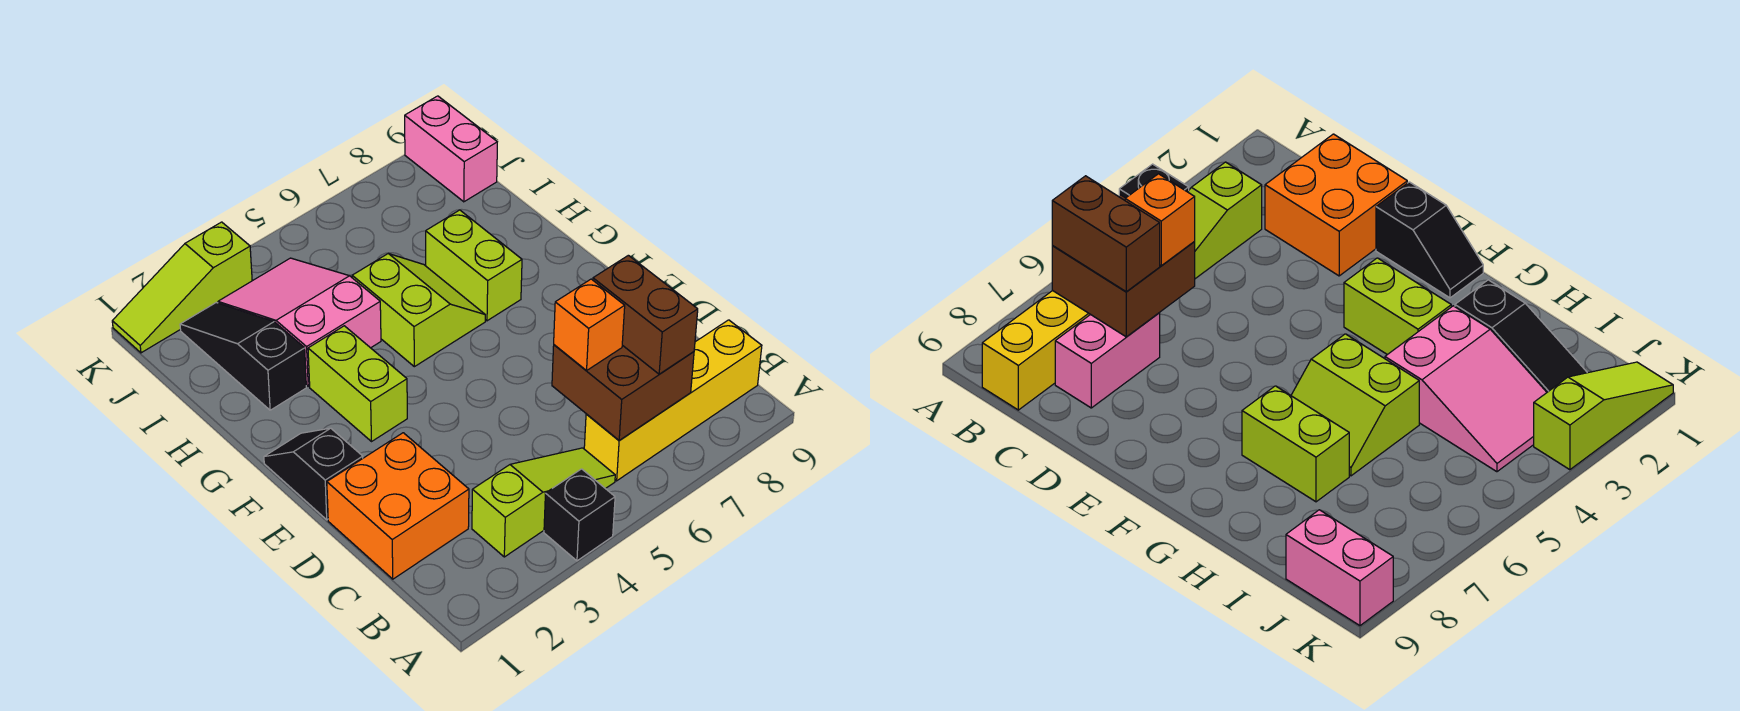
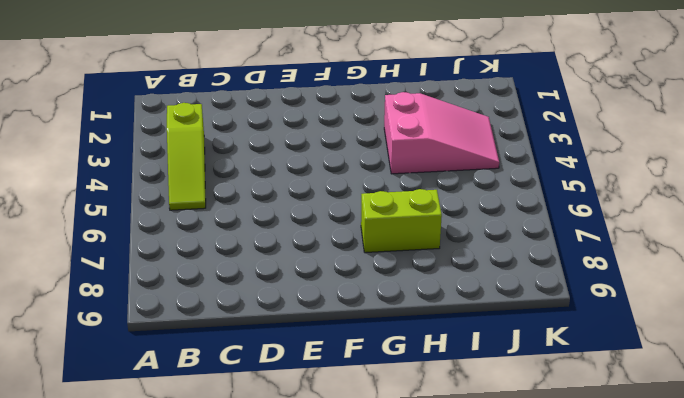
none -> black brick A4 level 1
none -> yellow brick B6:B9 level 1
none -> orange brick C1:D2 level 1

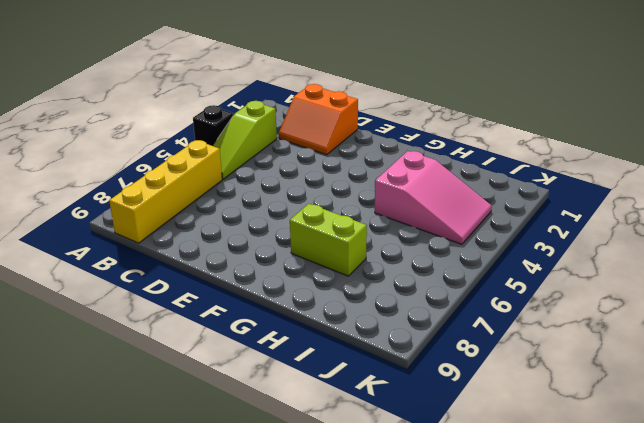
orange slope C1:D2 level 1 top 1 -> orange brick C1:D2 level 1
none -> pink brick C7:C8 level 1
none -> black slope E1:F1 level 1 top E
none -> lime brick F3:G3 level 1

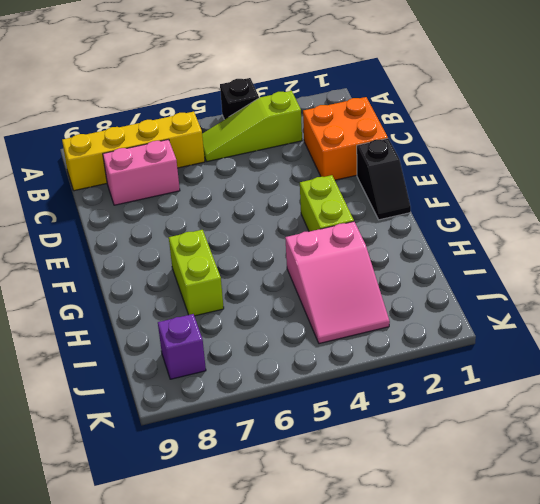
purple brick J8 level 1 -> none
none -> lime slope G5:H6 level 1 top 5
none -> black slope H2:J2 level 1 top H
none -> pink brick J9:K9 level 1

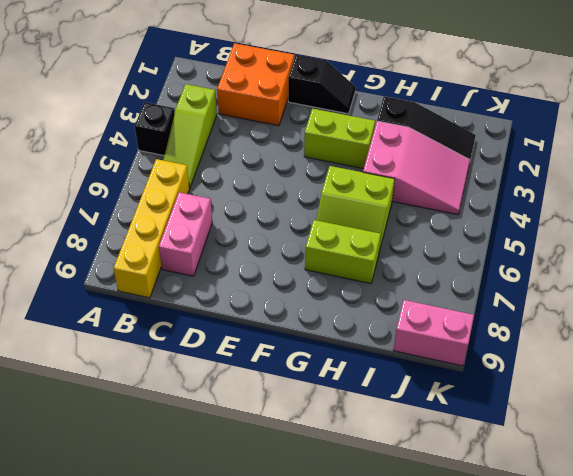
none -> lime slope K1:K3 level 1 top 3
none -> brown brick B6:C7 level 2
none -> brown brick B7:C7 level 3

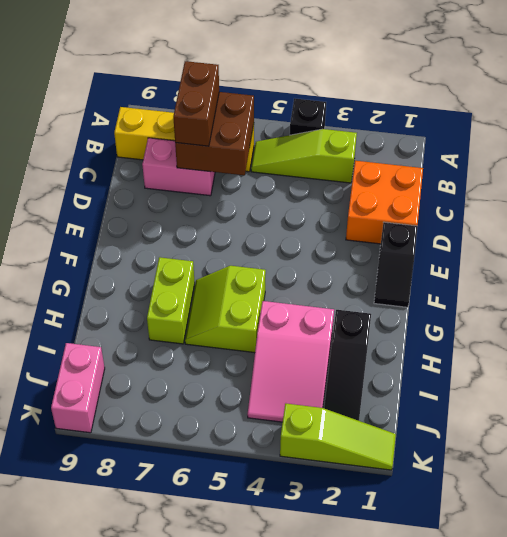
none -> lime brick F3:G3 level 1
none -> orange brick C6 level 3

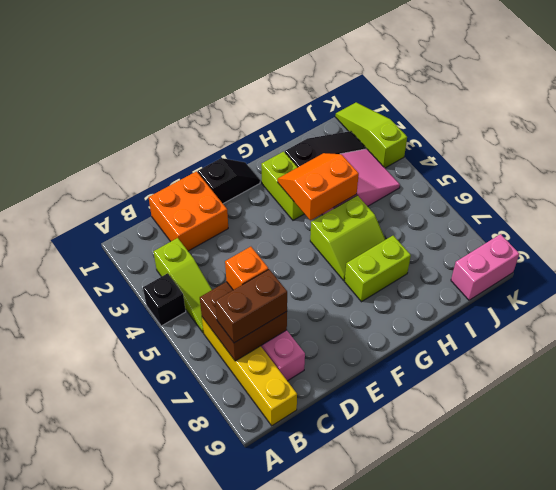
lime brick G2:G3 level 1 -> lime brick F3:G3 level 1
orange slope G3:H4 level 2 top 4 -> none

